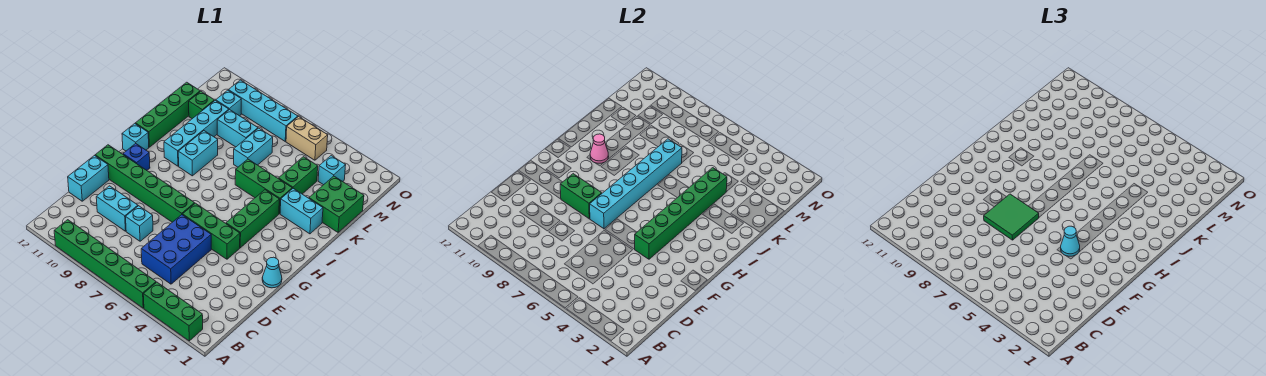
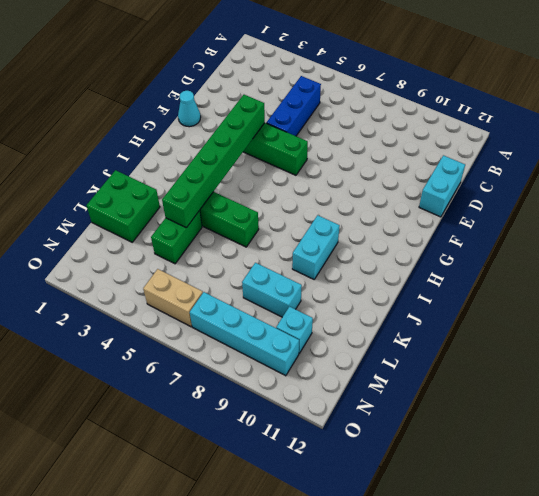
blue brick C5:E5 level 1 -> blue brick C5:E6 level 1
none -> green brick A2:A4 level 1
none -> green brick A5:A10 level 1
none -> cyan brick D8 level 1
none -> cyan brick D9:D10 level 1

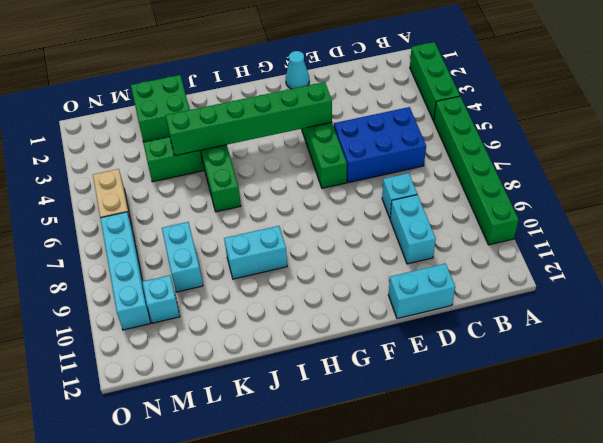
none -> green brick F7:F12 level 1
none -> green brick G4:I4 level 1
none -> blue brick G11 level 1
none -> cyan brick H12 level 1

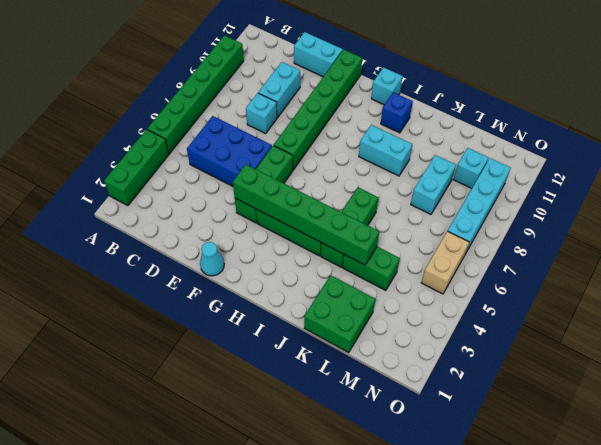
blue brick I11 level 1 -> blue brick G11 level 1
none -> cyan brick I10:L10 level 1
none -> green brick I12:L12 level 1
none -> cyan brick J2:J3 level 1
none -> cyan brick K7:L7 level 1

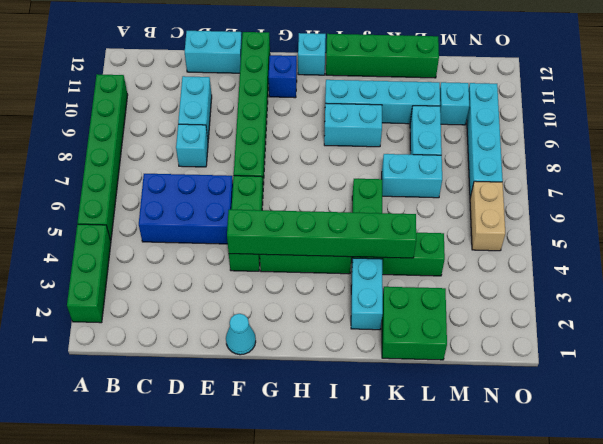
none -> green brick L11 level 1
none -> cyan brick M3 level 1
none -> cyan brick F7:K7 level 2
none -> green brick F8:F9 level 2

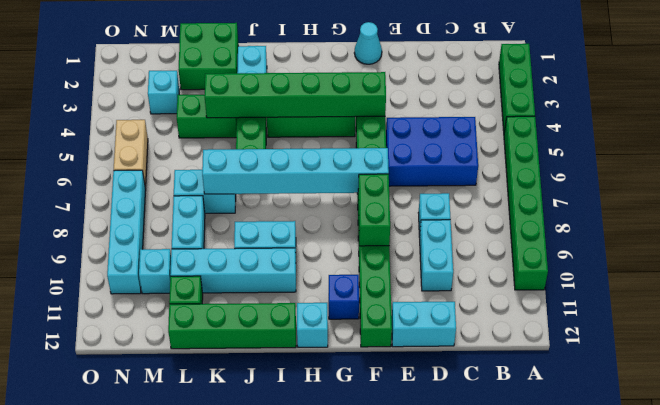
none -> pink cone I10 level 2
none -> green tile E7:F8 level 3
none -> cyan cone F4 level 3

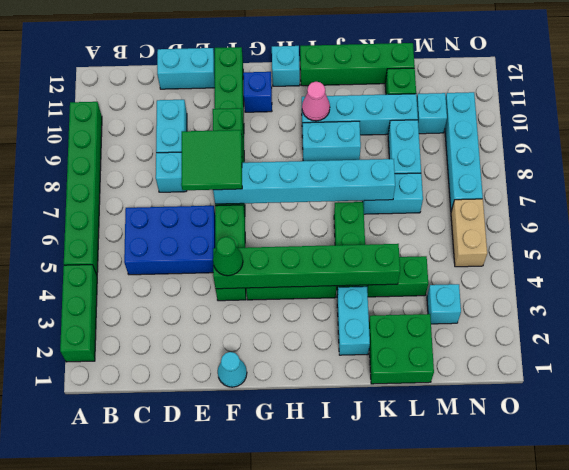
green cone F4 level 3 -> cyan cone F4 level 3

